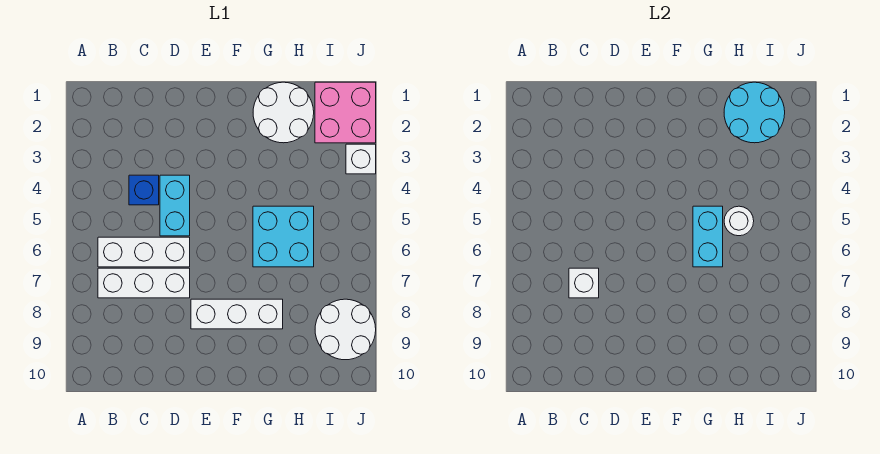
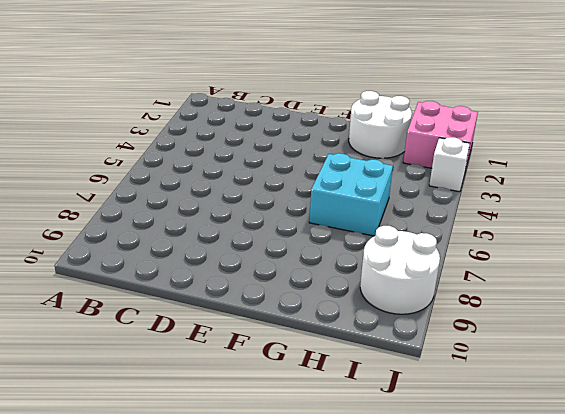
none -> white brick B6:D6 level 1
none -> white brick B7:D7 level 1
none -> blue brick C4 level 1

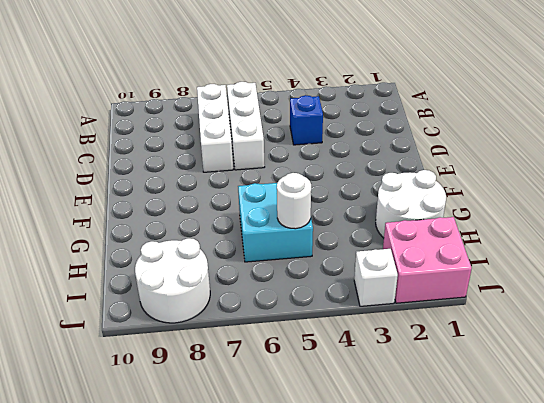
none -> cyan brick D4:D5 level 1
none -> white brick E8:G8 level 1
none -> white brick C7 level 2

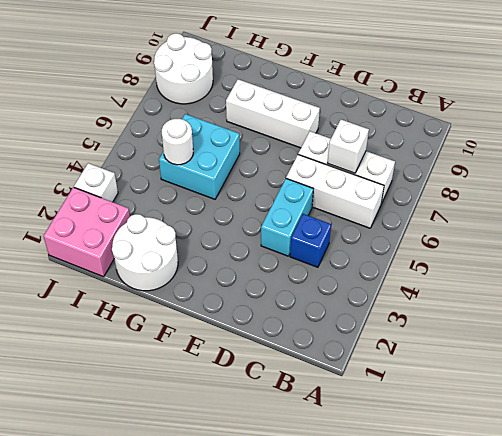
none -> cyan brick G5:G6 level 2
none -> cyan round brick H1:I2 level 2

